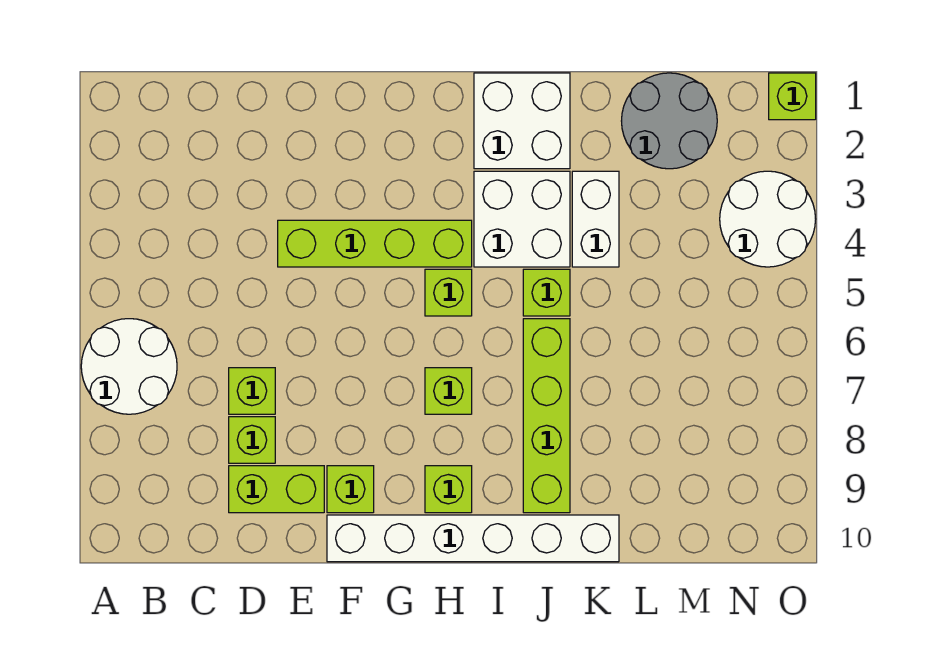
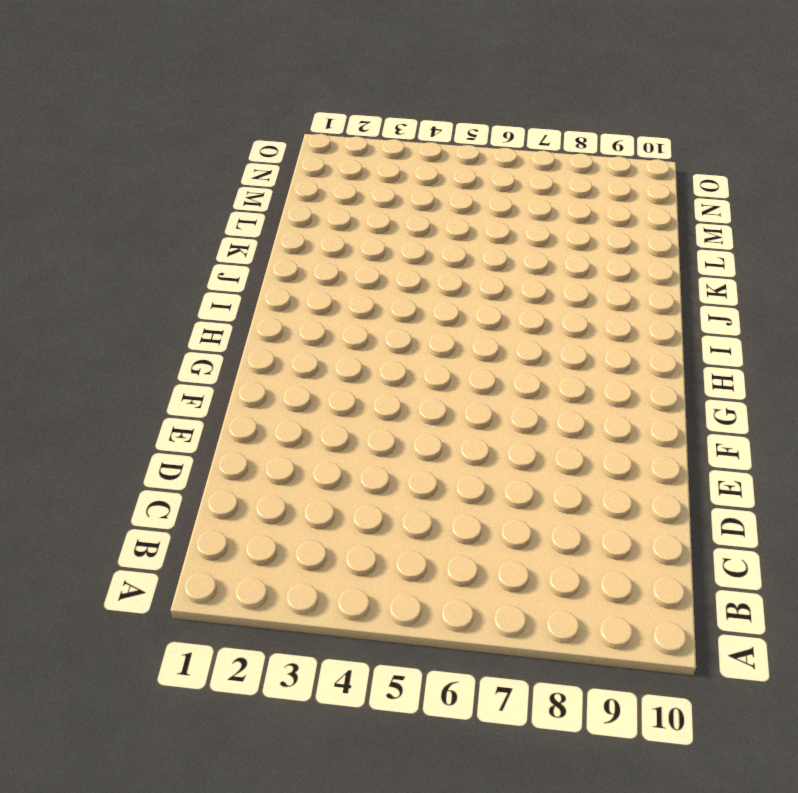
none -> white round brick A6:B7 level 1
none -> lime brick D7 level 1
none -> lime brick D8 level 1

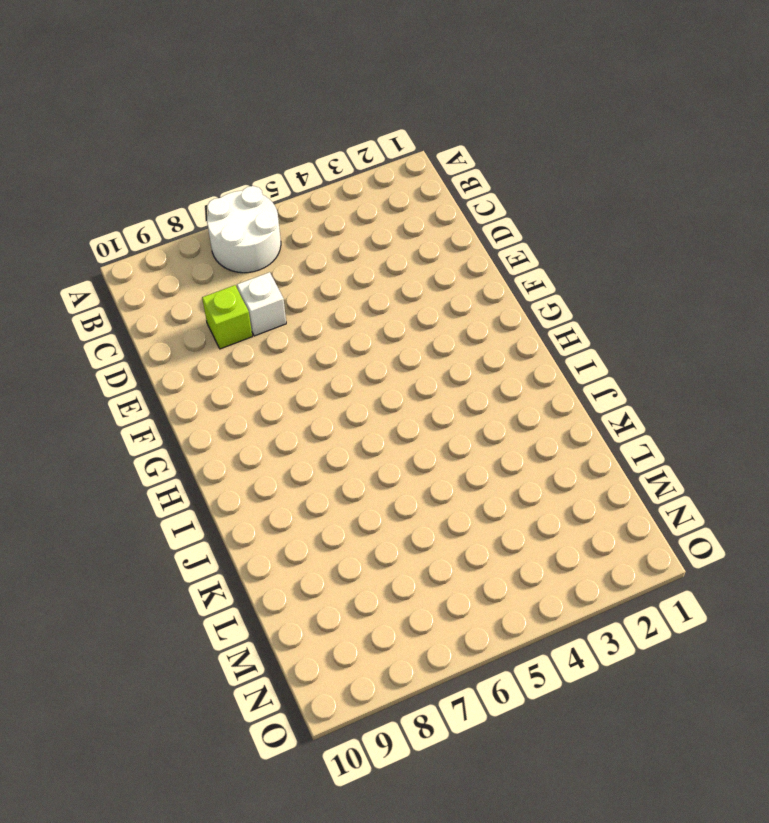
white brick D7 level 1 -> lime brick D7 level 1
none -> lime brick D9:E9 level 1
none -> lime brick E4:H4 level 1
none -> lime brick F9 level 1

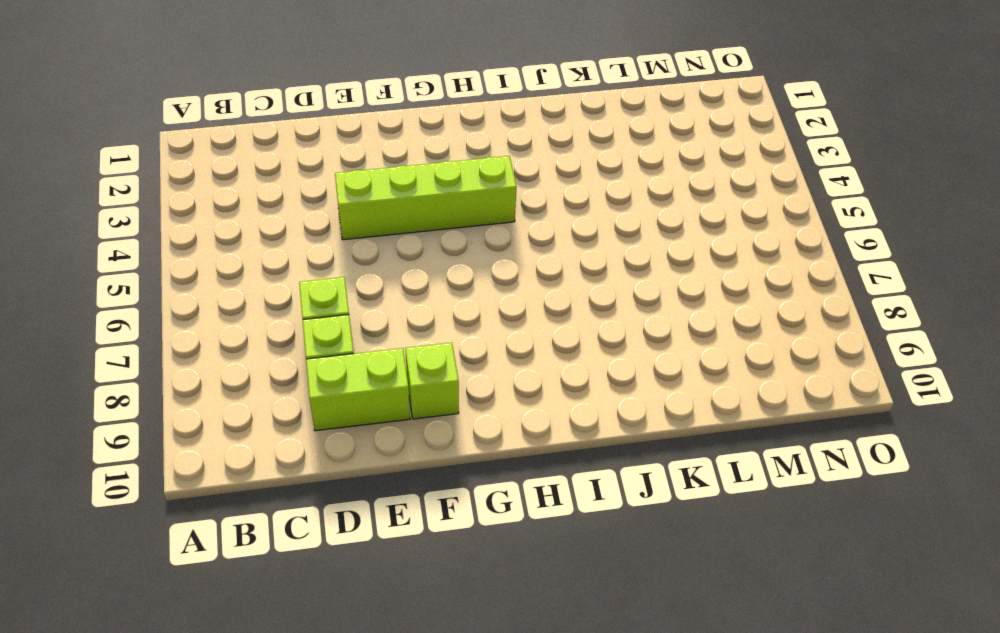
none -> white round brick A6:B7 level 1
none -> white brick F10:K10 level 1
none -> lime brick H5 level 1

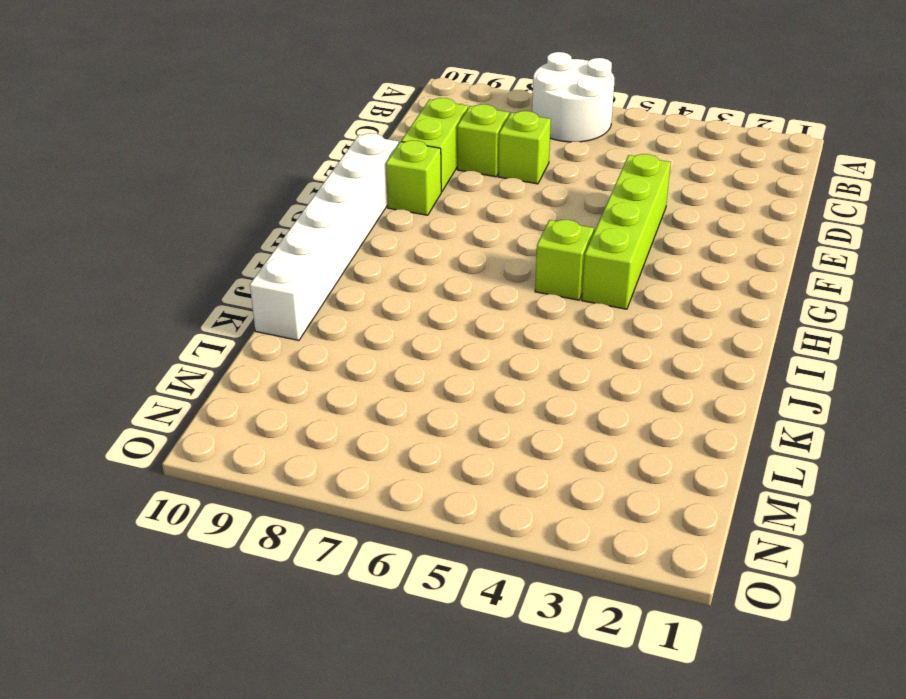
none -> lime brick H7 level 1
none -> lime brick H9 level 1
none -> white brick I1:J2 level 1

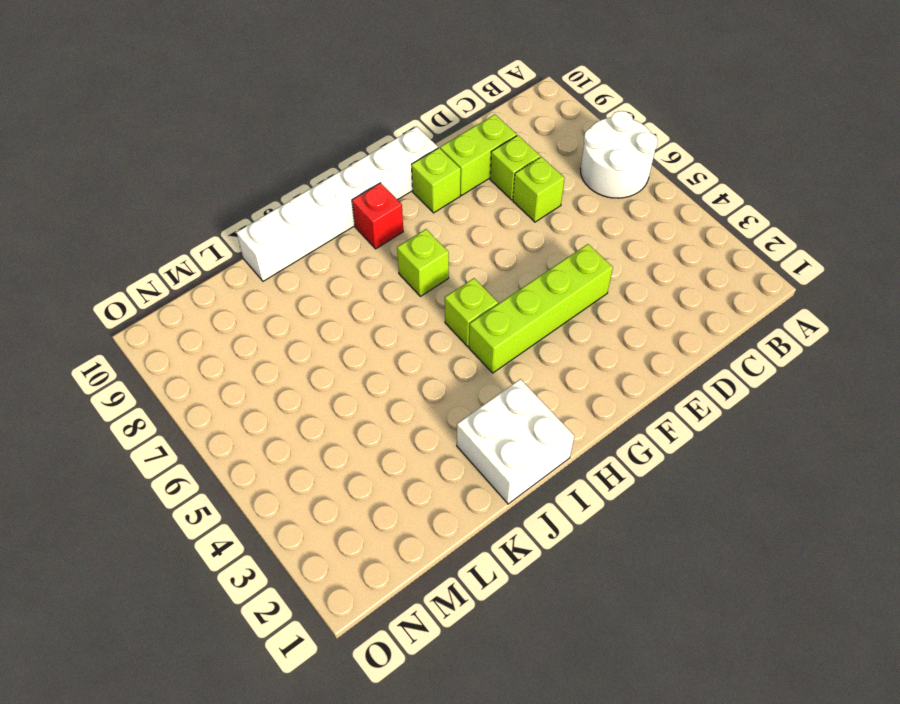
red brick H9 level 1 -> lime brick H9 level 1
none -> white brick I3:J4 level 1
none -> lime brick J5 level 1
none -> lime brick J6:J9 level 1

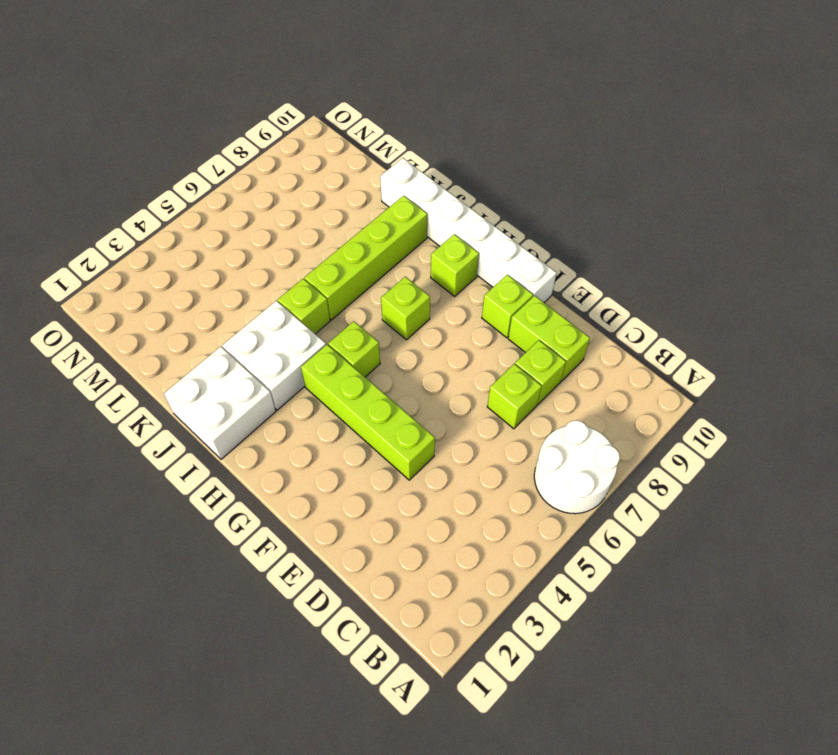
none -> white brick K3:K4 level 1
none -> grey round brick L1:M2 level 1
none -> white round brick N3:O4 level 1

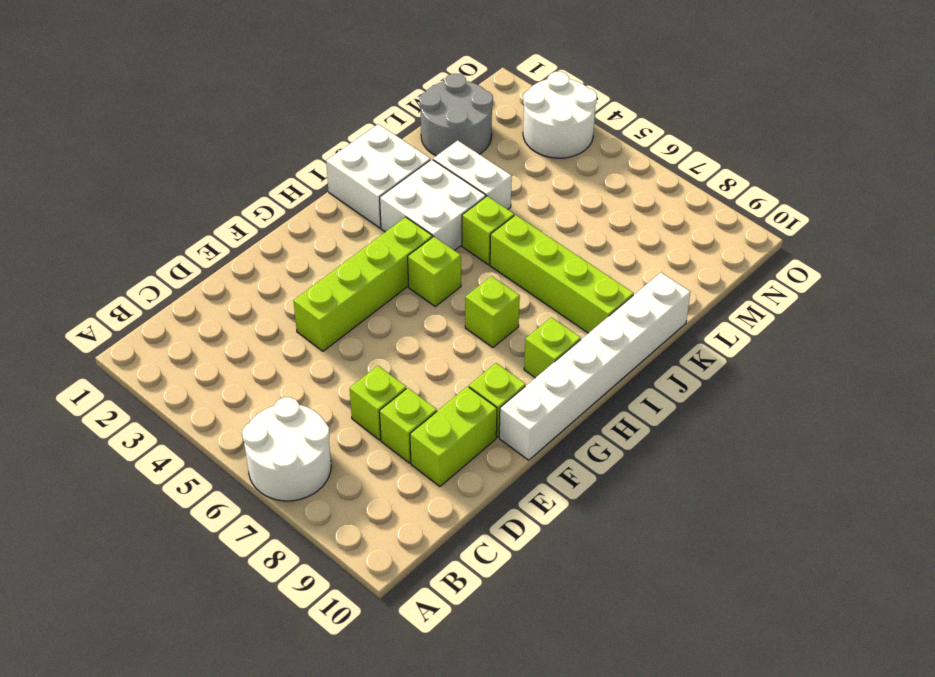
none -> lime brick O1 level 1

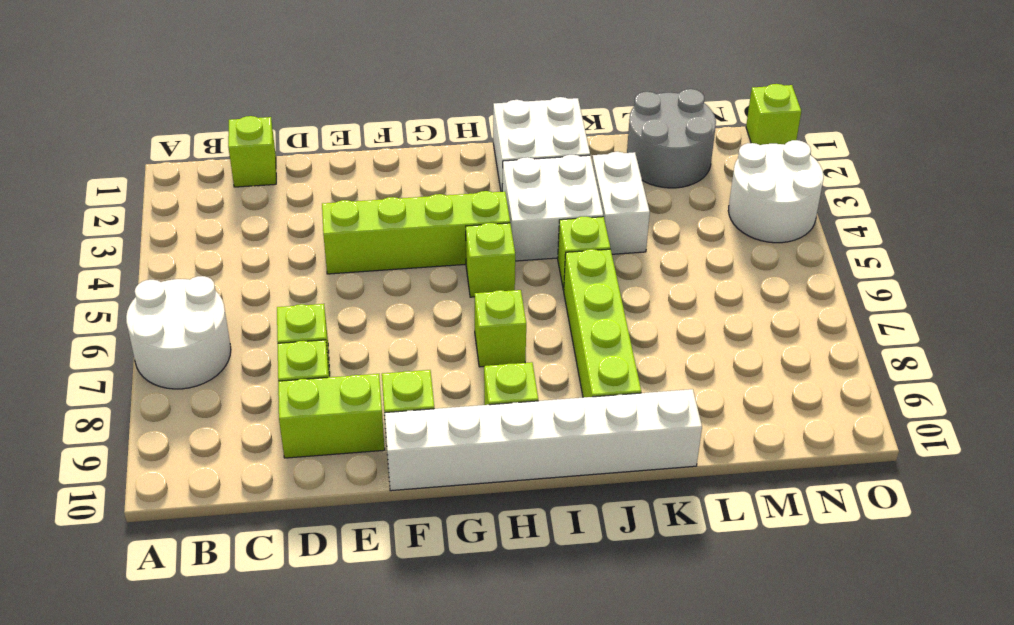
lime brick C1 level 1 -> none

